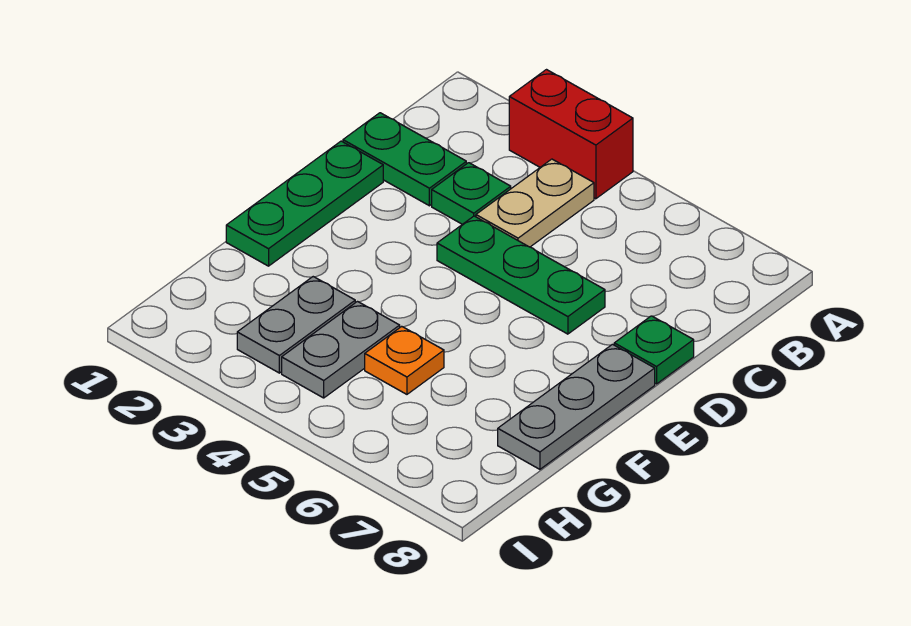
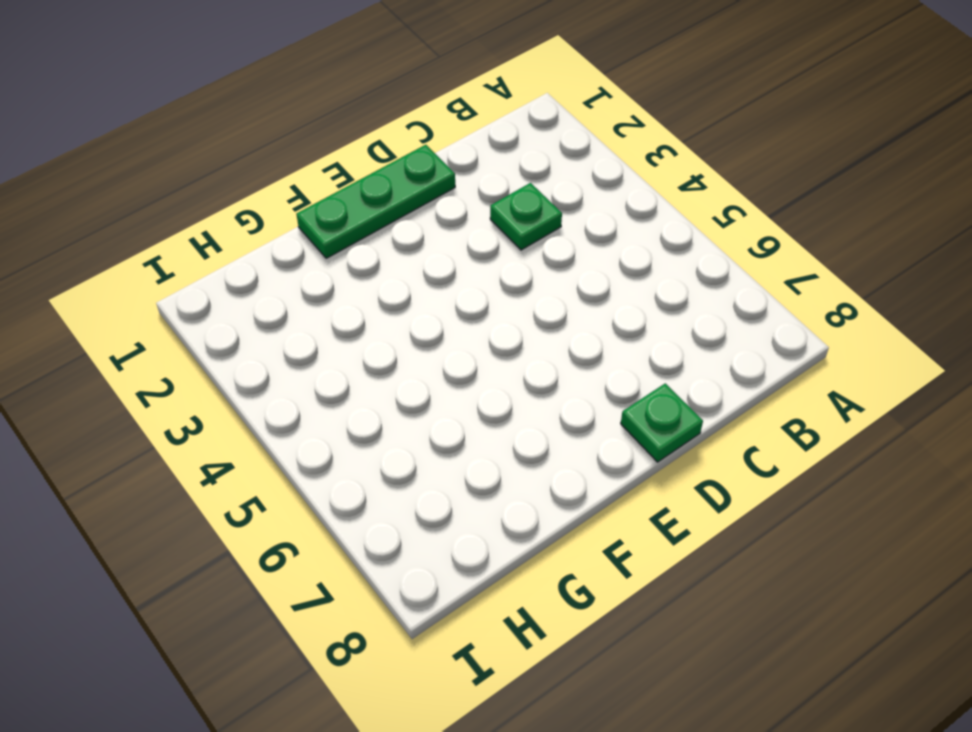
none -> red brick A3:A4 level 1
none -> tan plate B4:C4 level 1

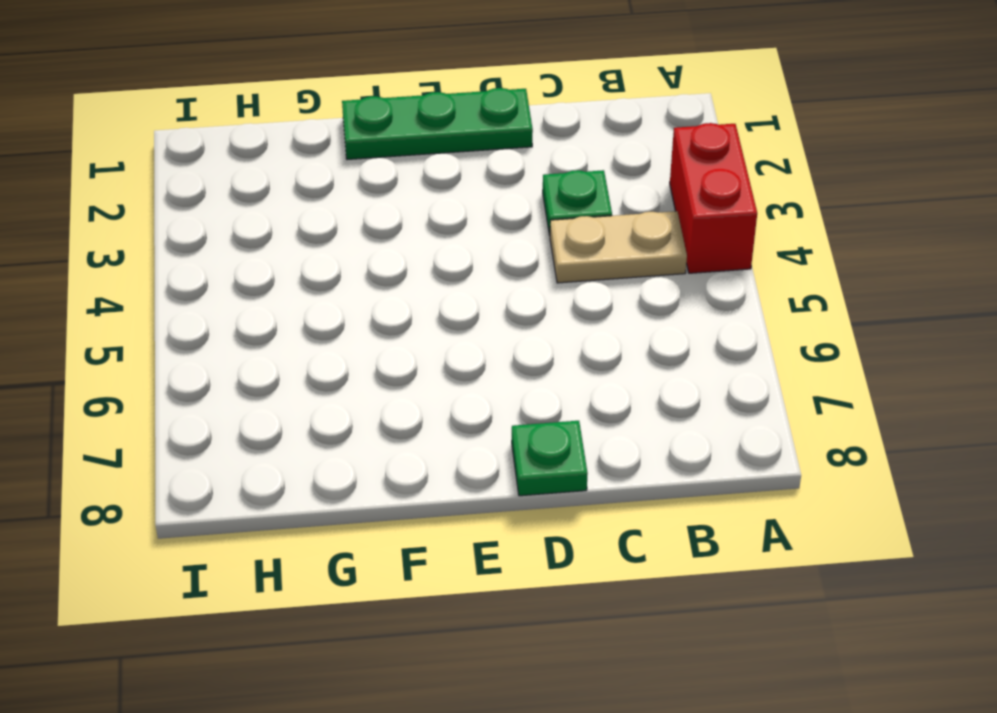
none -> green plate C1:C2 level 1
none -> green plate D4:D6 level 1

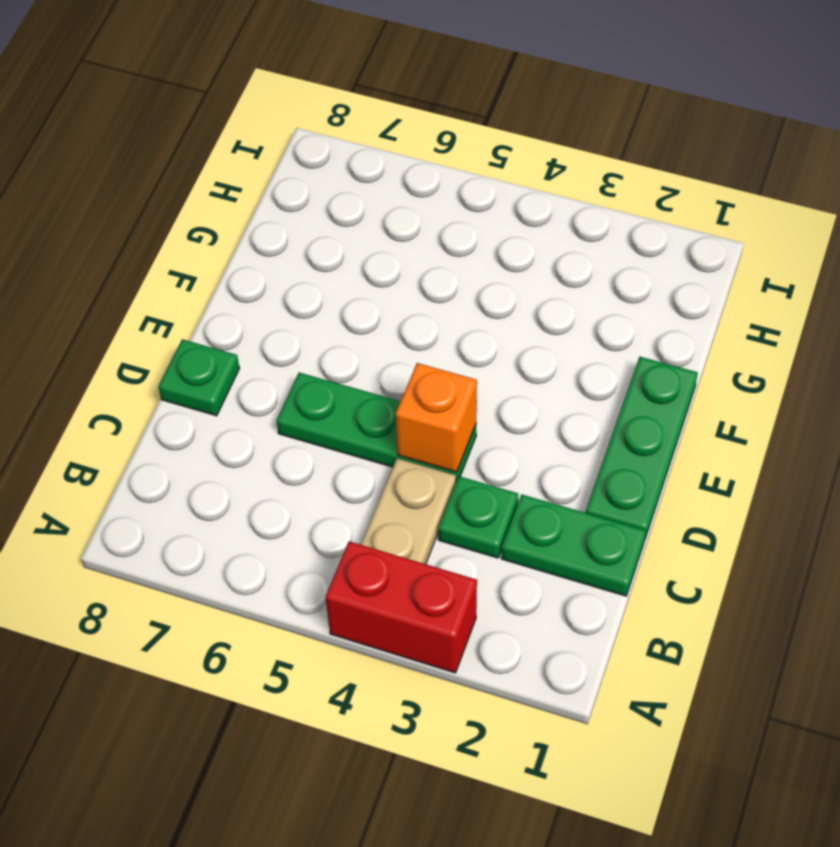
orange brick D4 level 2 -> none
none -> grey plate E8:G8 level 1
none -> grey plate G3:H3 level 1

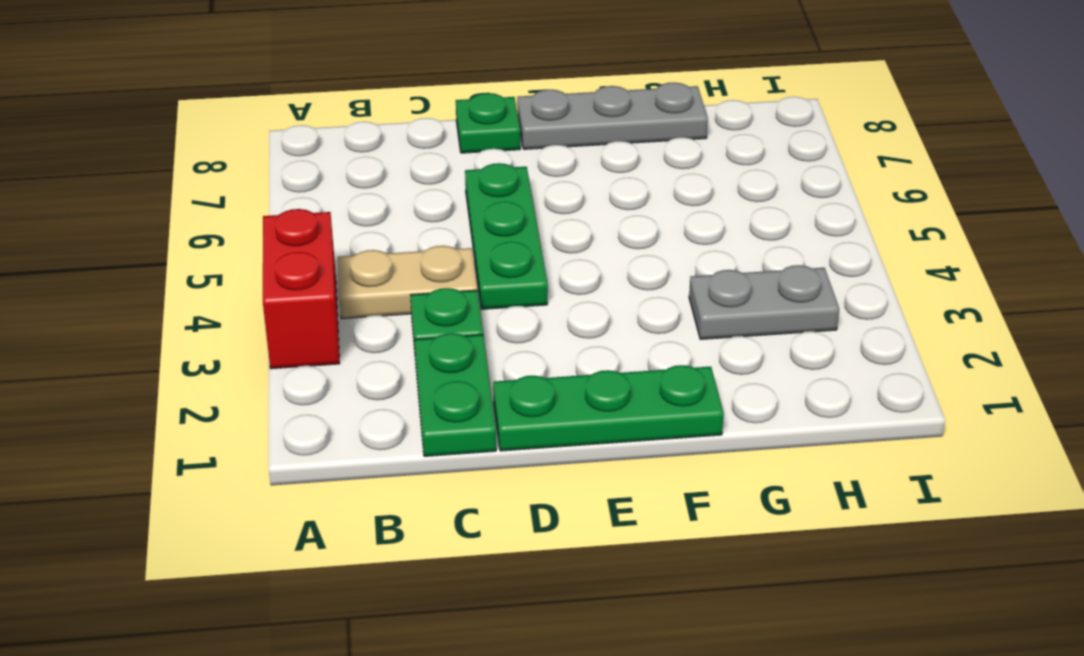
none -> grey plate G4:H4 level 1
none -> orange plate G5 level 1

